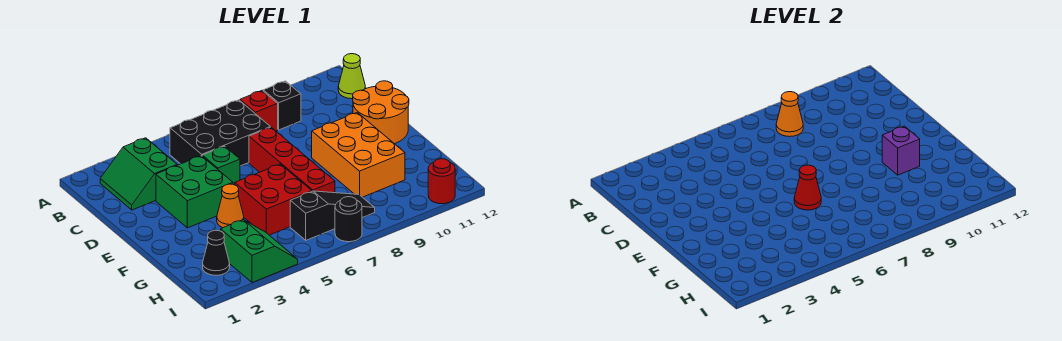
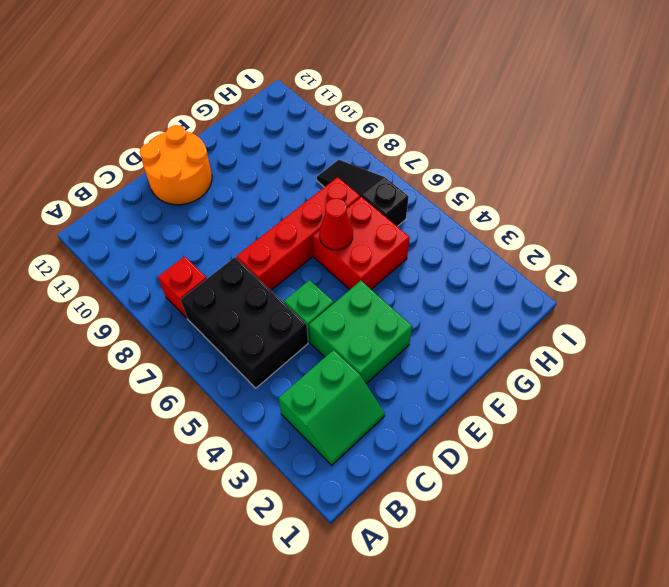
none -> black brick B9 level 1
none -> lime cone B12 level 1
none -> orange brick E9:G10 level 1

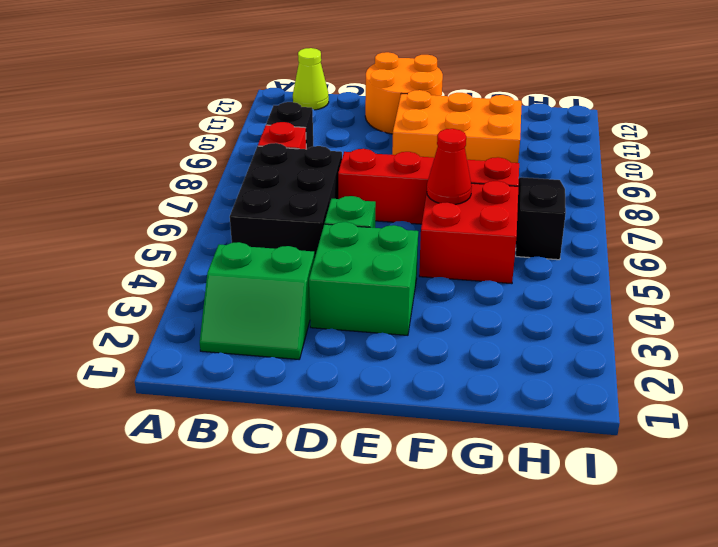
none -> orange cone F4 level 1
none -> black cone H2 level 1
none -> green slope H3:I4 level 1 top 3

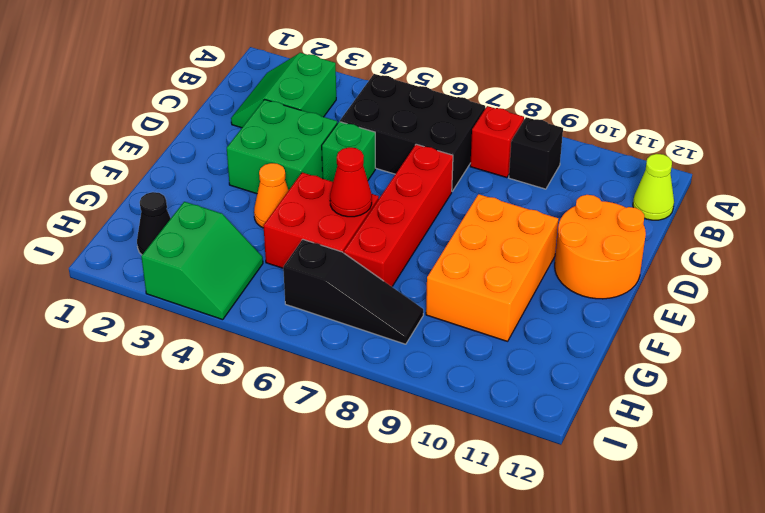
none -> black round brick I7 level 1
none -> red round brick I11 level 1
none -> orange cone B8 level 2

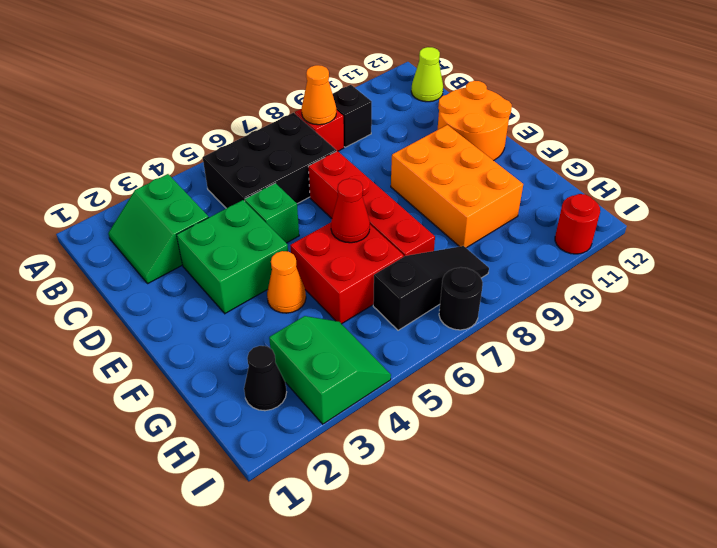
none -> purple brick F10 level 2

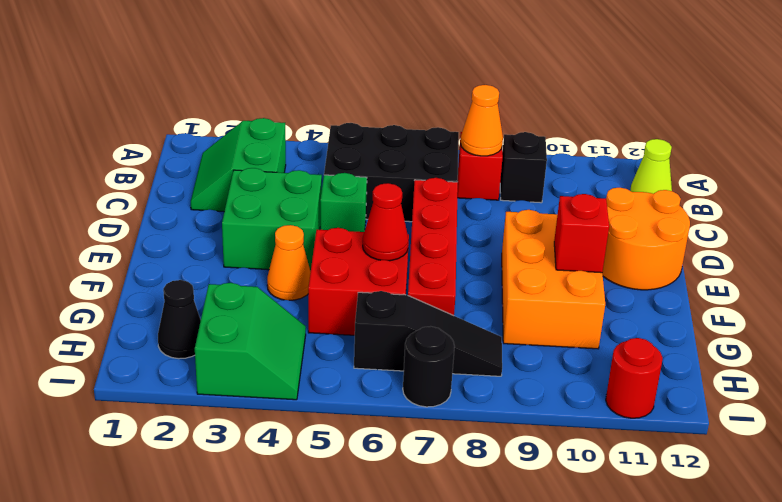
red brick F10 level 2 -> purple brick F10 level 2

